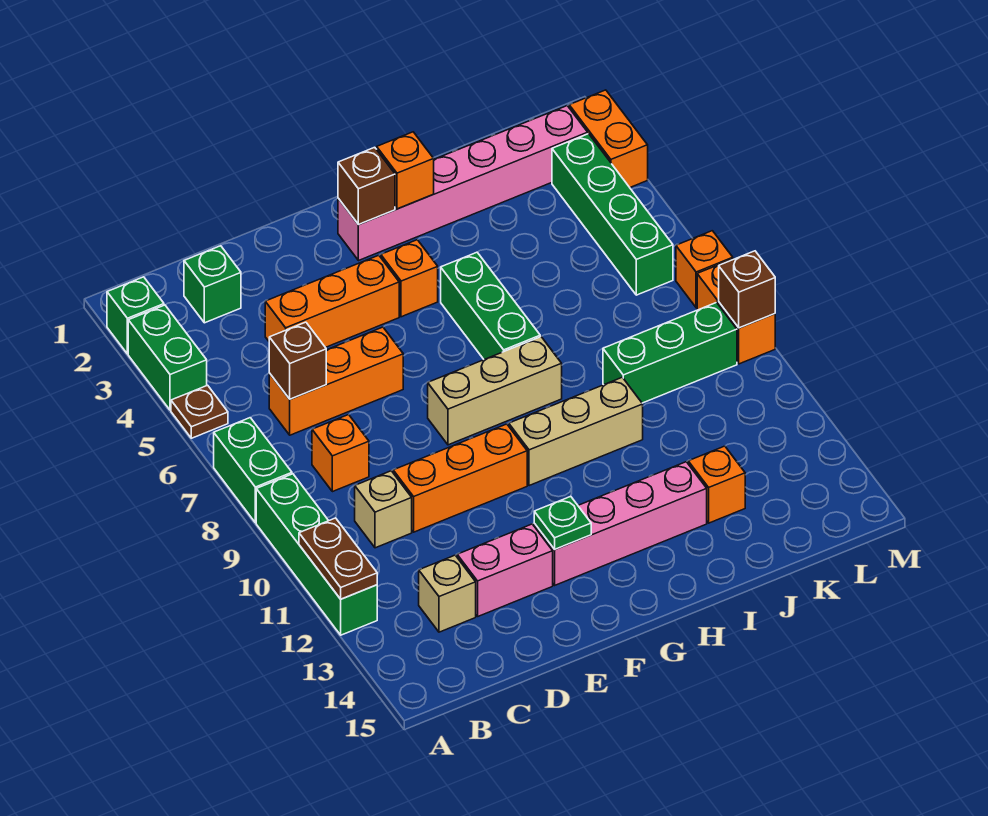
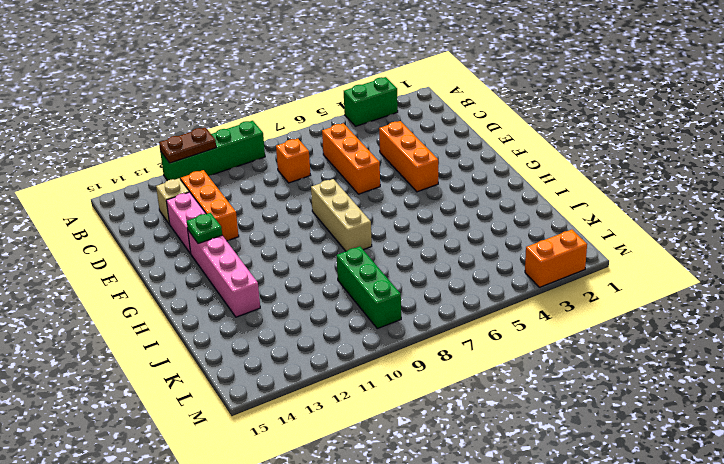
orange brick C12:E12 level 1 -> orange brick D10:F10 level 1
none -> green brick A2 level 1
none -> brown plate A5 level 1
none -> green brick A7:A8 level 1
none -> green brick C2 level 1

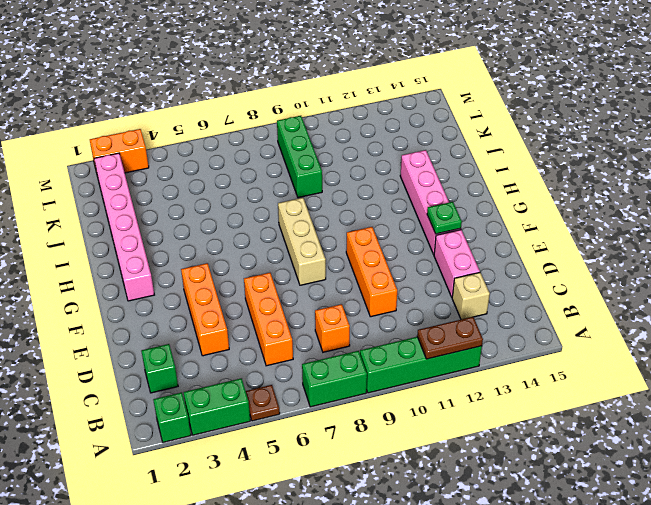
none -> tan brick C10 level 1
none -> orange brick G4 level 1
none -> tan brick G10:I10 level 1
none -> green brick H5:H7 level 1

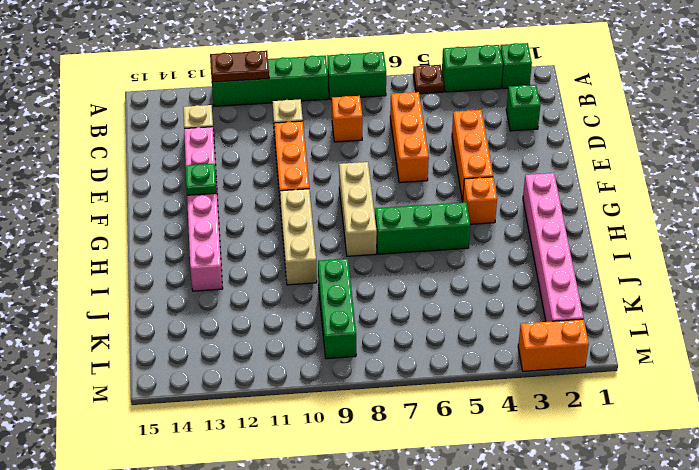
none -> orange brick J13 level 1
none -> green brick L3:L6 level 1
none -> orange brick M7 level 1
none -> orange brick M8:M9 level 1

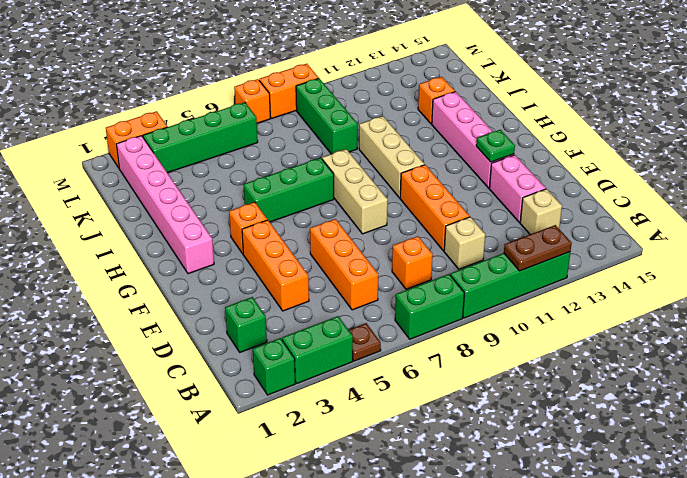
none -> brown brick C6 level 2
none -> brown brick G2 level 2
none -> orange brick H2 level 2
none -> brown brick M9 level 2

